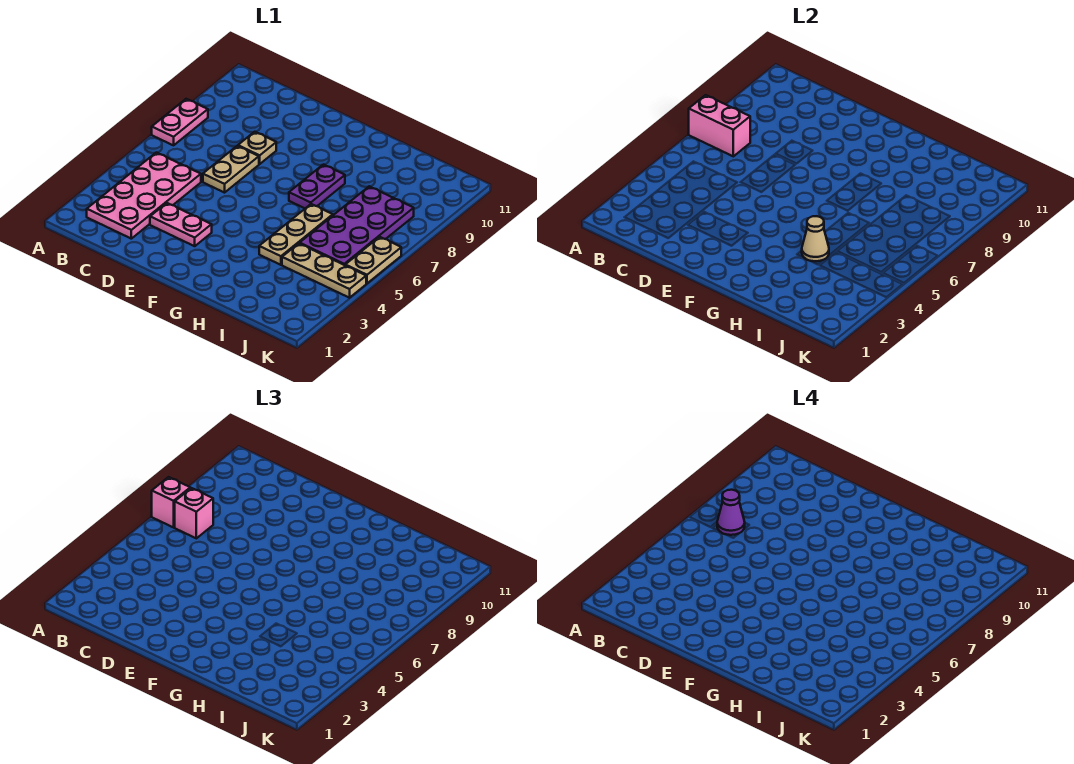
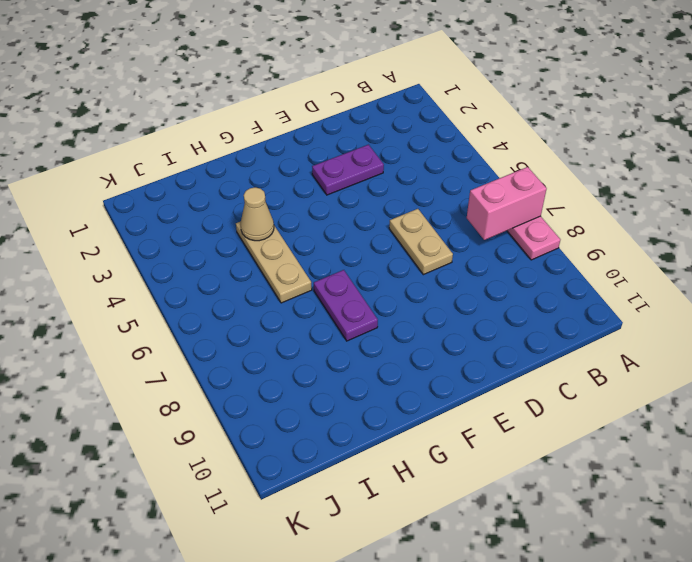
purple plate D3:E3 level 1 -> pink plate D3:E3 level 1
none -> pink plate B2:C5 level 1
none -> tan plate D8 level 1
none -> tan plate I4:K4 level 1

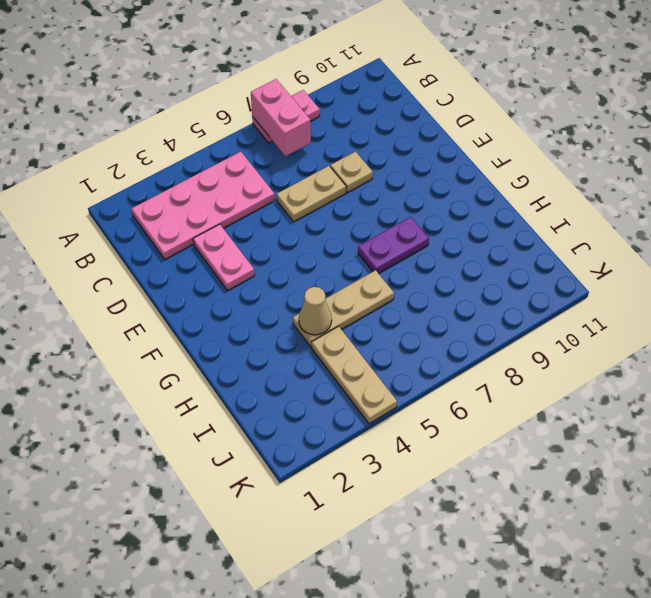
none -> purple plate I5:J8 level 1
none -> tan plate K5:K6 level 1
none -> pink brick A7 level 3

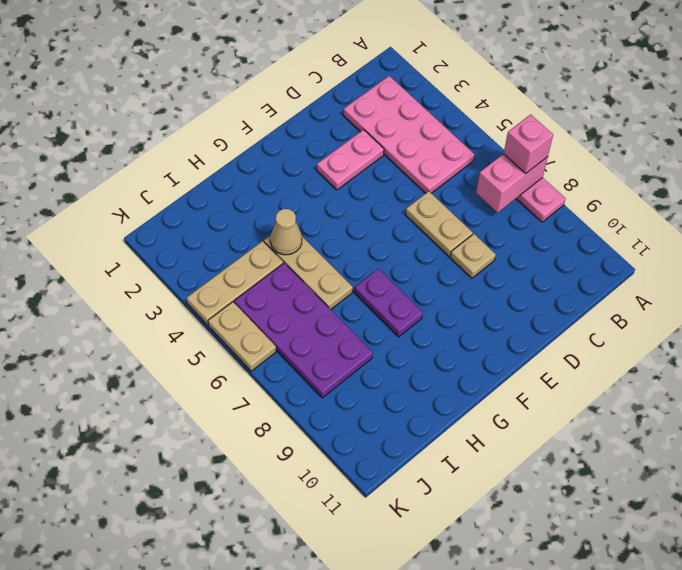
none -> pink brick B7 level 3
none -> purple cone B7 level 4

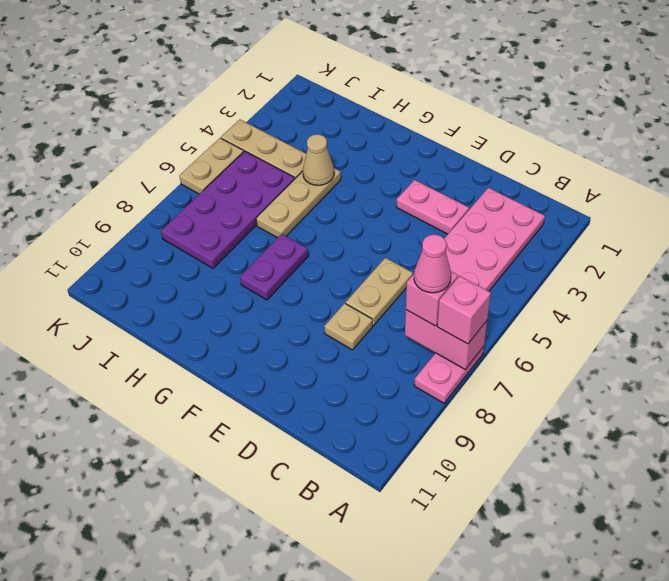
pink cone B7 level 4 -> purple cone B7 level 4

